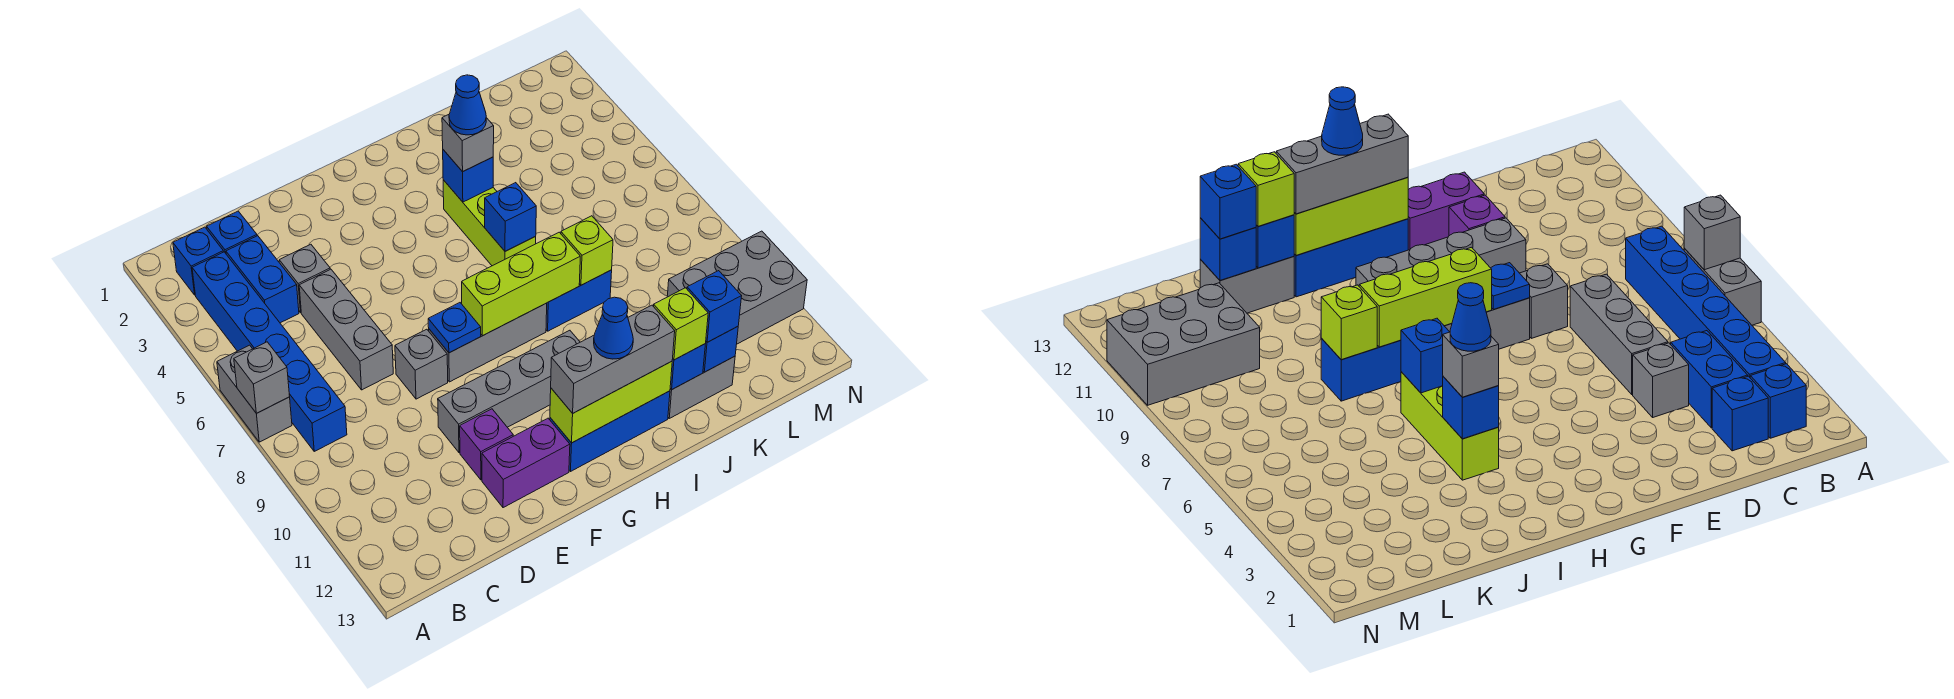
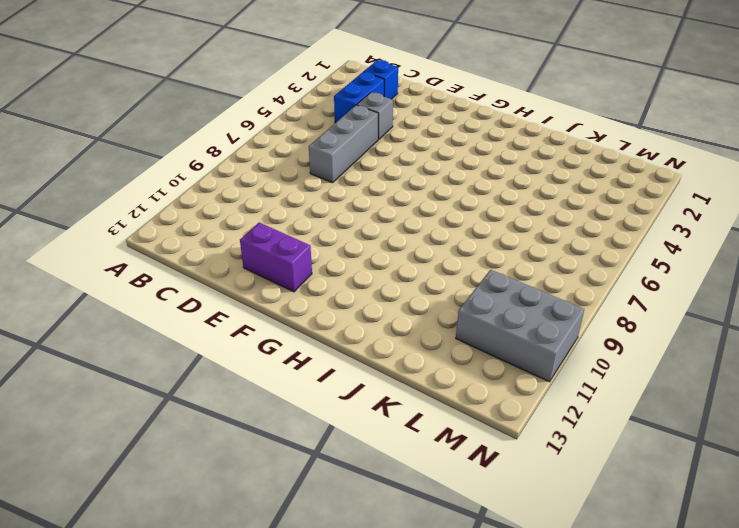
none -> grey brick A6:A7 level 1
none -> blue brick B2 level 1
none -> blue brick B3:B8 level 1
none -> grey brick E8 level 1

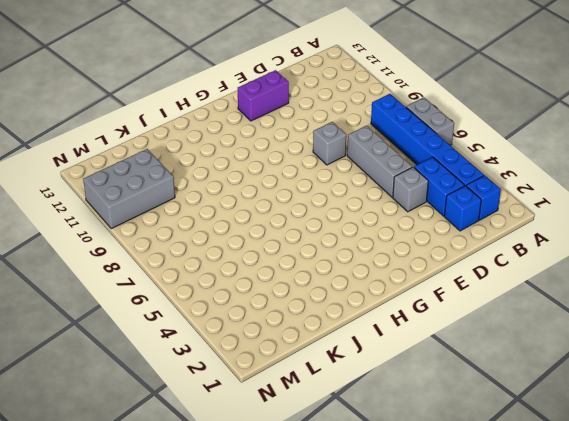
none -> grey brick E10:H10 level 1
none -> purple brick E11 level 1
none -> grey brick F8:H8 level 1
none -> blue brick G12:I12 level 1

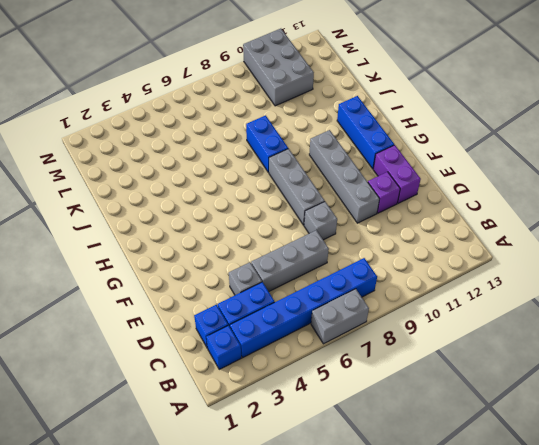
none -> lime brick I4:I6 level 1
none -> grey brick J12:K12 level 1
none -> grey brick A7 level 2
none -> blue plate F8 level 2

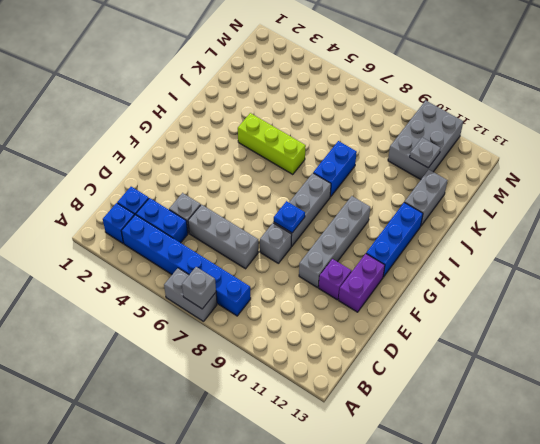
grey plate L11 level 2 -> none
none -> lime brick G8:I8 level 2
none -> lime brick G12:I12 level 2
none -> blue brick I4 level 2
none -> blue brick I6 level 2

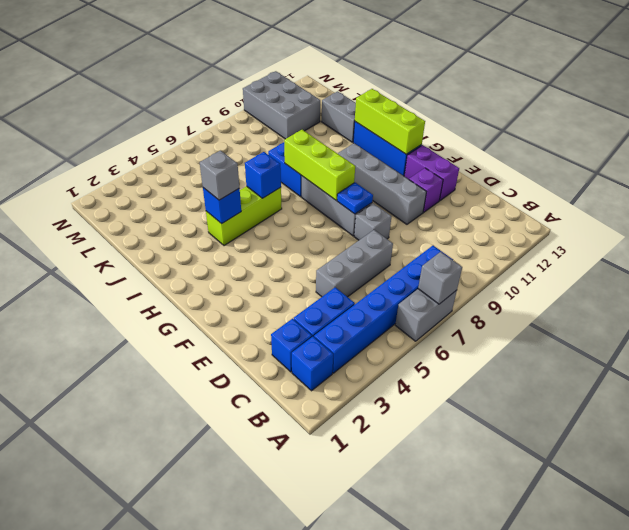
none -> grey brick D4 level 1
none -> lime brick J8 level 2
none -> blue brick J12 level 2
none -> blue brick K12 level 2

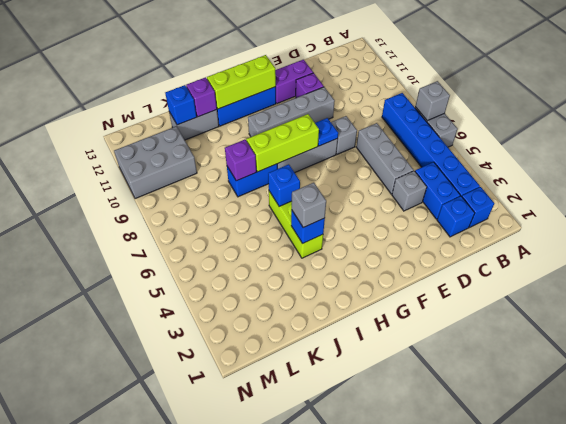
purple brick J8 level 2 -> lime brick J8 level 2
purple brick J12 level 2 -> blue brick J12 level 2
none -> grey brick G12:I12 level 3
none -> lime brick J12 level 3
none -> blue brick K12 level 3
none -> blue cone H12 level 4

